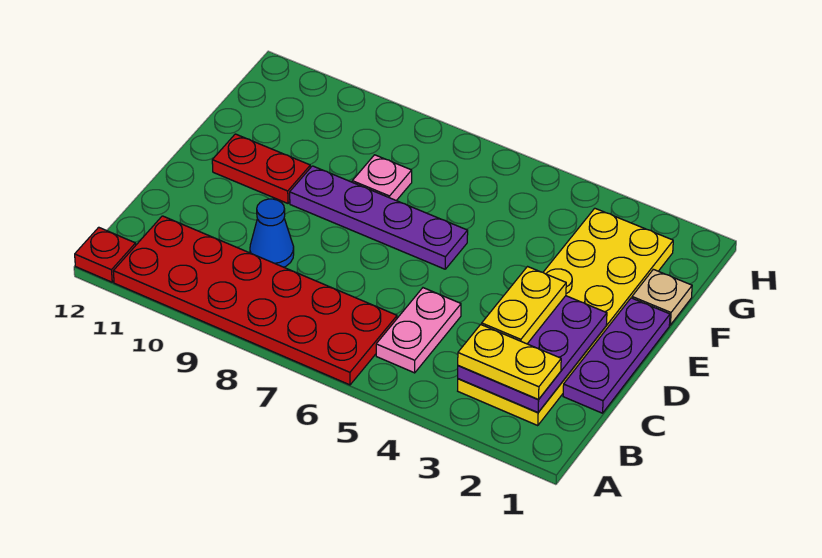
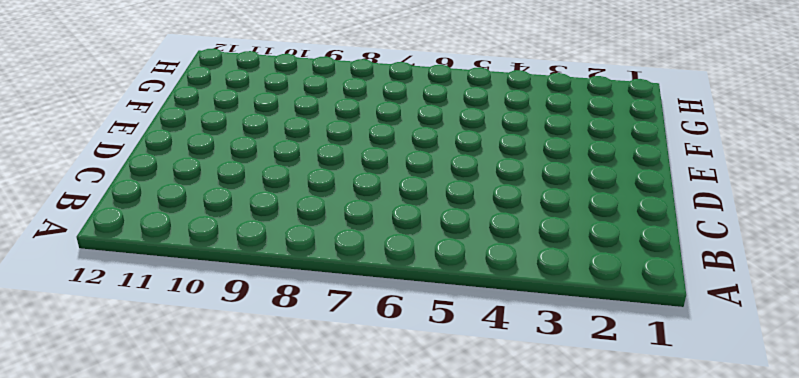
none -> red plate A6:B11 level 1
none -> red plate A12 level 1
none -> yellow plate B2:G3 level 1

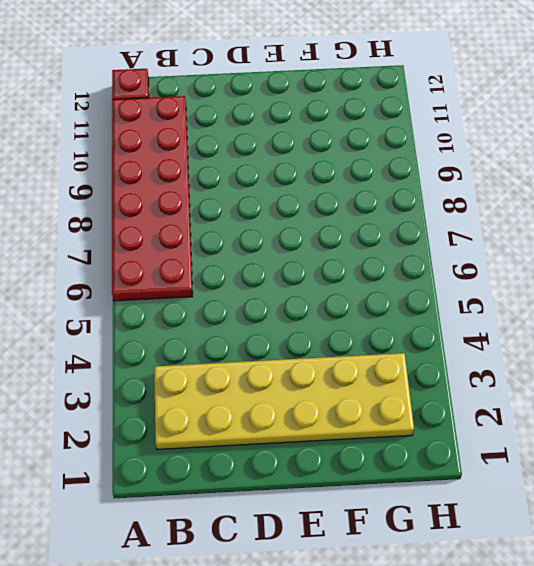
none -> pink plate B5:C5 level 1
none -> purple plate C1:E1 level 1
none -> blue cone C9 level 1

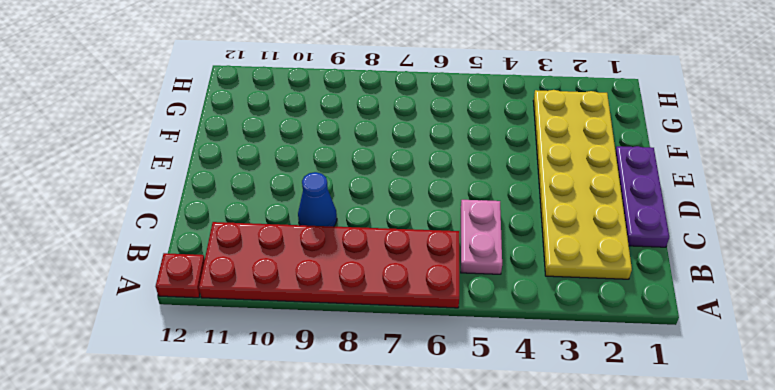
none -> purple plate E6:E9 level 1
none -> red plate E10:E11 level 1
none -> tan plate F1 level 1

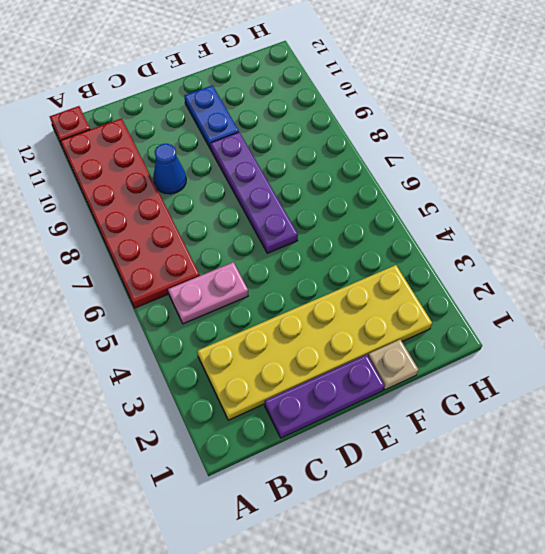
blue plate E10:E11 level 1 -> red plate E10:E11 level 1
none -> pink plate F8 level 1
none -> purple plate B2:D3 level 2
none -> yellow plate B2:B3 level 3

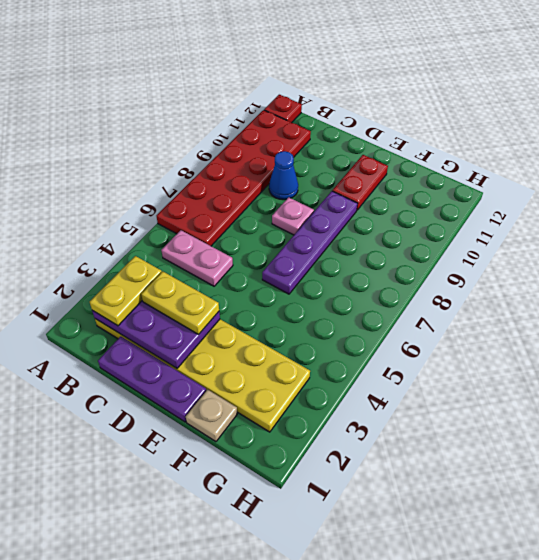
pink plate D8 level 1 -> pink plate F8 level 1

